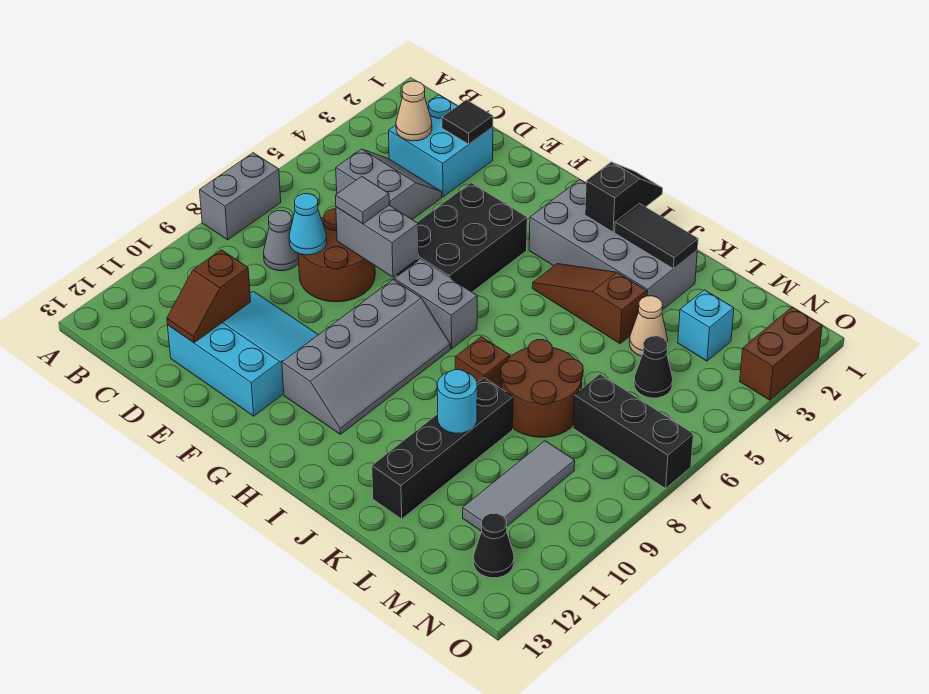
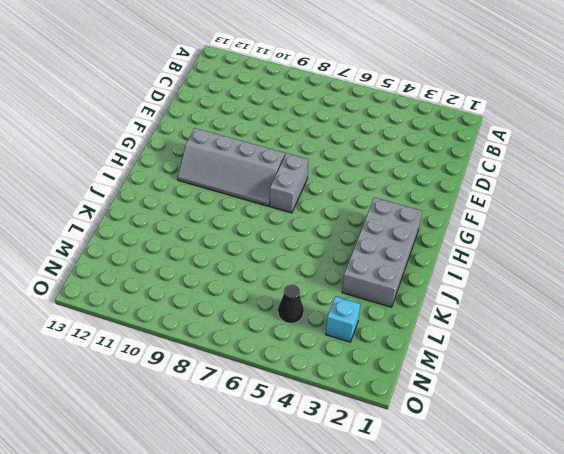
none -> grey brick A7:A8 level 1
none -> cyan brick C2:D3 level 1
none -> grey slope C4:D5 level 1 top 5
none -> grey cone C8 level 1

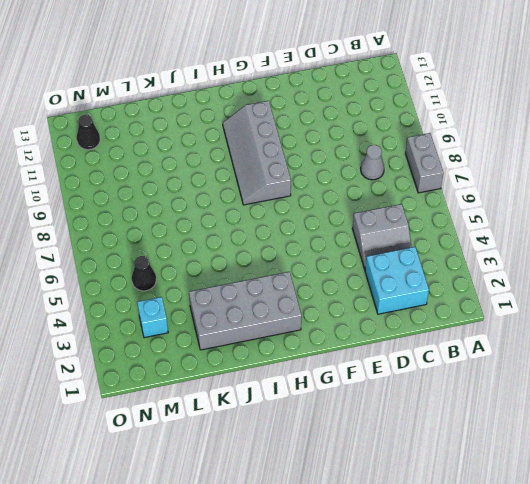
none -> brown round brick D7:E8 level 1
none -> cyan slope D10:F12 level 1 top 12
none -> black brick F4:G6 level 1
none -> grey brick G7:H7 level 1

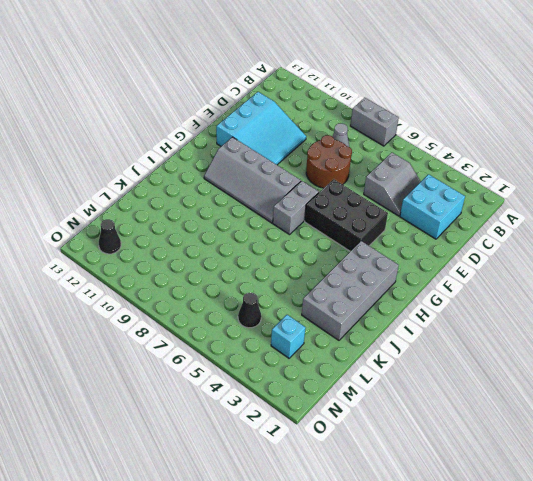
none -> brown slope I4:K4 level 1 top K
none -> brown brick J8 level 1
none -> brown round brick K7:L8 level 1
none -> black brick K9:K12 level 1

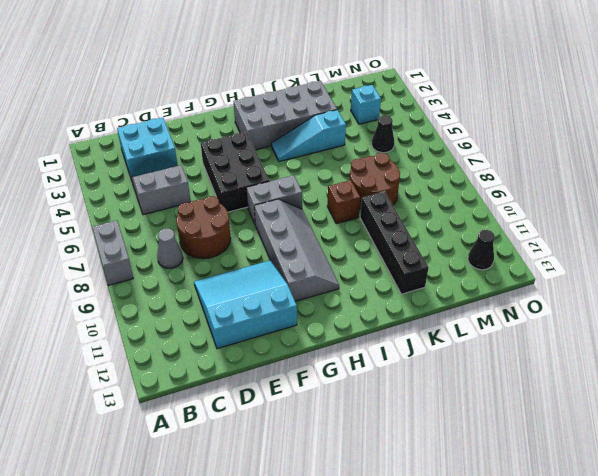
cyan slope I4:K4 level 1 top K -> brown slope I4:K4 level 1 top K
none -> tan cone L4 level 1
none -> black brick M7:O7 level 1
none -> grey tile M9:M11 level 1
none -> brown brick O2:O3 level 1

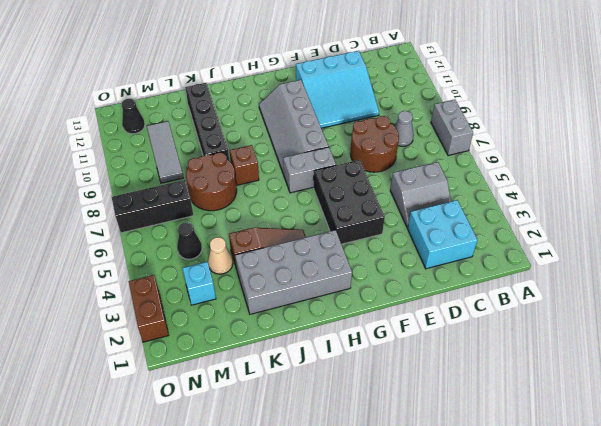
none -> tan cone C3 level 2
none -> black tile D2 level 2
none -> cyan cone D8 level 2
none -> brown slope D11:D12 level 2 top 11

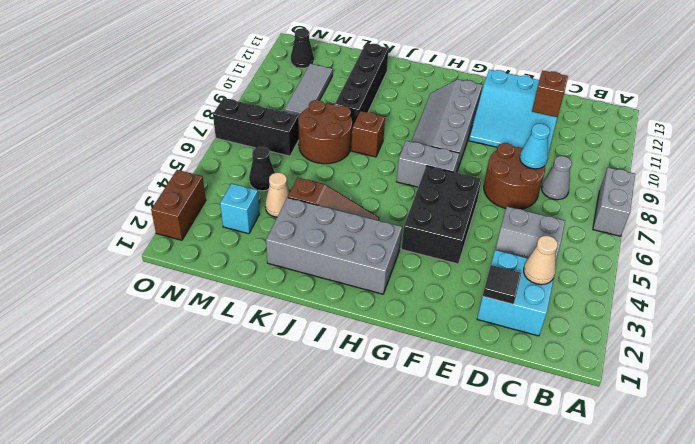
none -> grey brick E7:F7 level 2
none -> black slope I1:I2 level 2 top 2
none -> black tile J2:K2 level 2
none -> cyan round brick K10 level 2

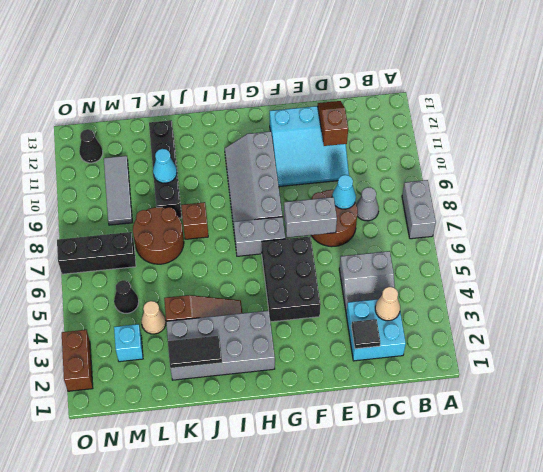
cyan cone K10 level 2 -> cyan round brick K10 level 2
none -> black slope I1:I2 level 2 top 2
none -> grey tile E7 level 3

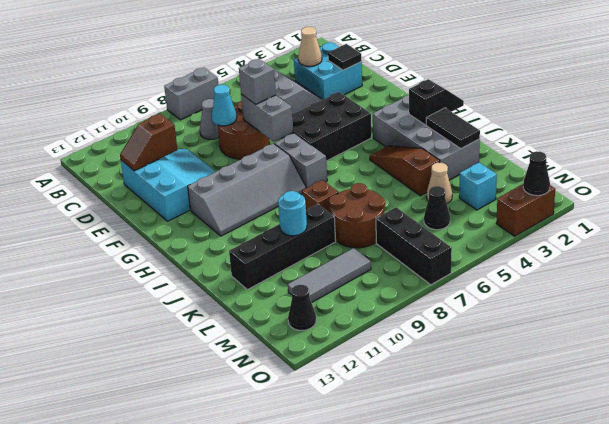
grey brick E7 level 3 -> grey tile E7 level 3
black cone O2 level 2 -> none

